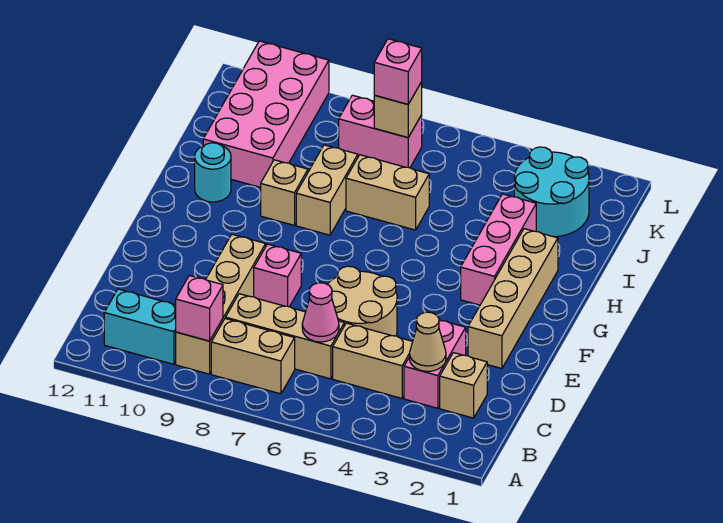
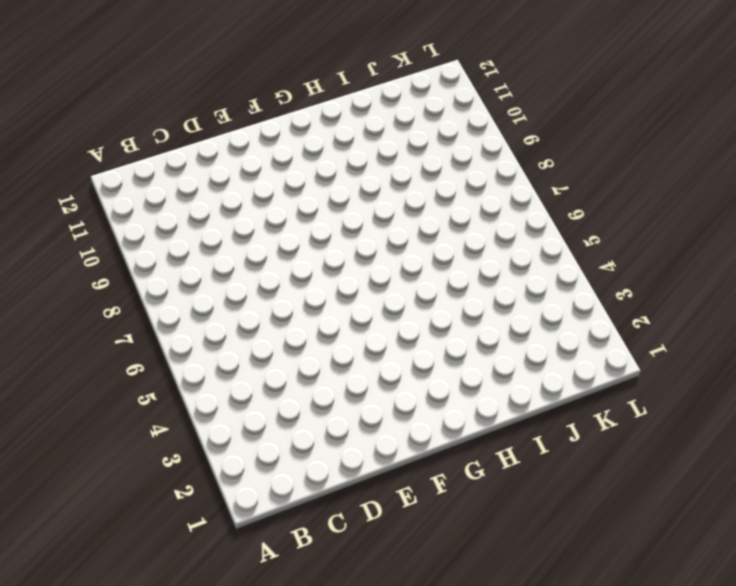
none -> tan brick B7:B8 level 1
none -> tan brick B9:E9 level 1
none -> cyan brick B10:B11 level 1

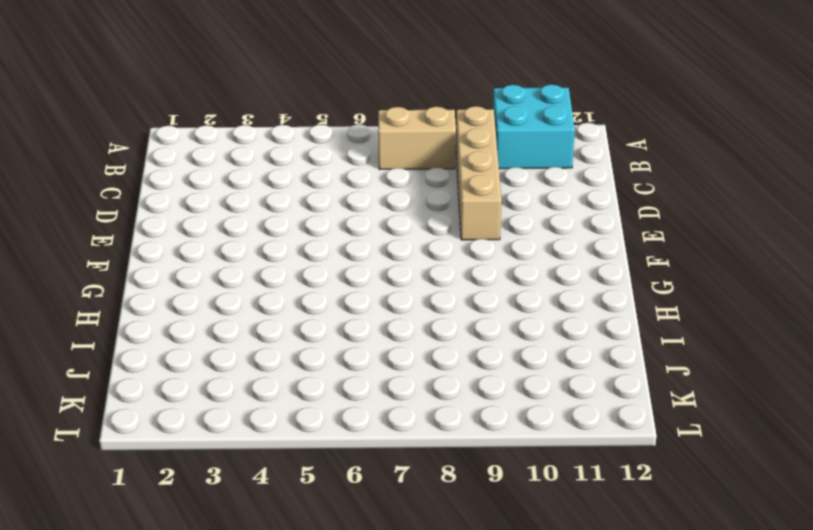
cyan brick A10:B11 level 1 -> cyan brick B10:B11 level 1
none -> tan brick C2 level 1
none -> pink brick C3:D3 level 1
none -> tan brick C4:C5 level 1

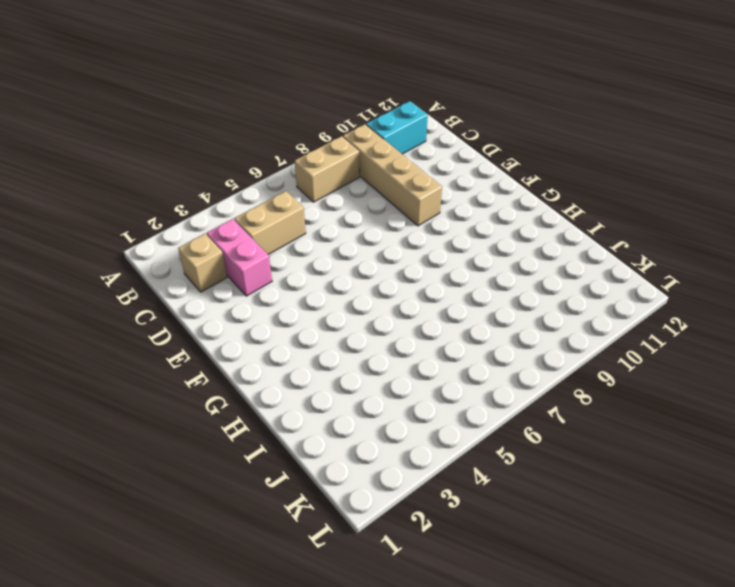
none -> tan brick C6:C8 level 1
none -> tan round brick D5:E6 level 1
none -> tan brick E2:H2 level 1

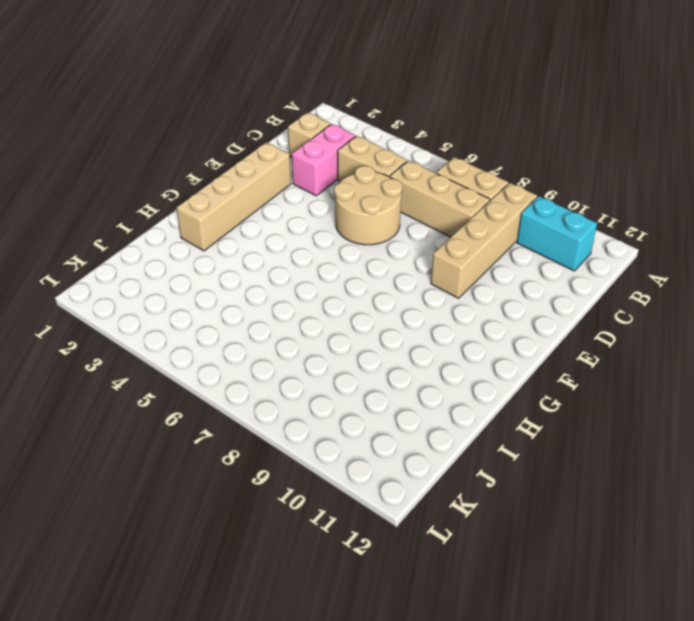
none -> pink brick E8 level 1
none -> pink brick G3:I3 level 1
none -> tan brick H8:I8 level 1

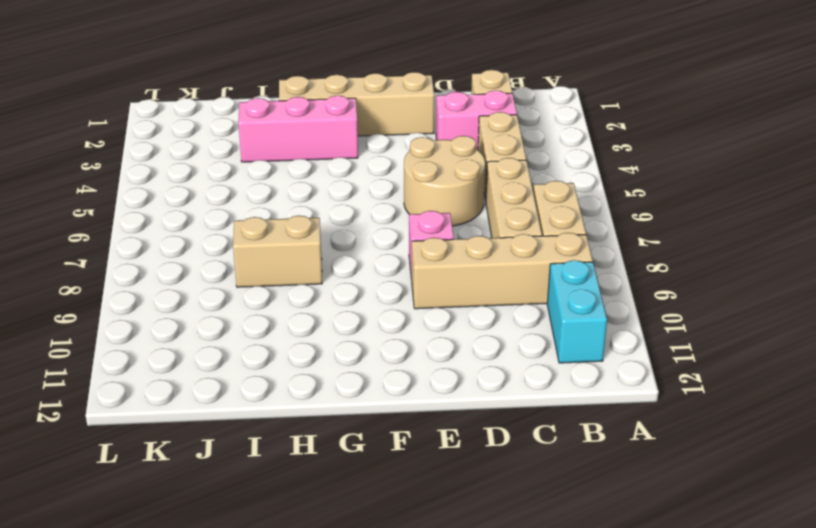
none -> tan brick H9 level 1
none -> cyan round brick H11 level 1
none -> tan brick I6:I7 level 1

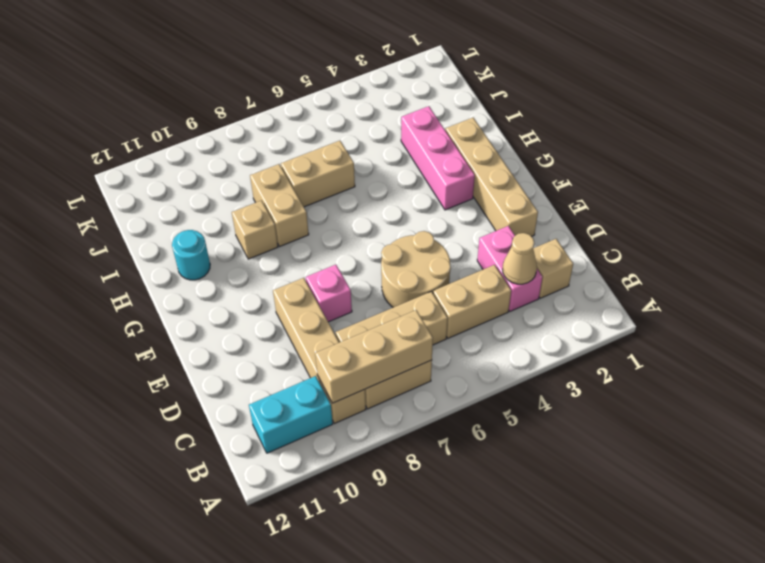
tan brick B7:B9 level 2 -> pink brick B9 level 2
none -> pink brick I10:L11 level 1
none -> cyan round brick J2:K3 level 1
none -> pink brick K7:K8 level 1

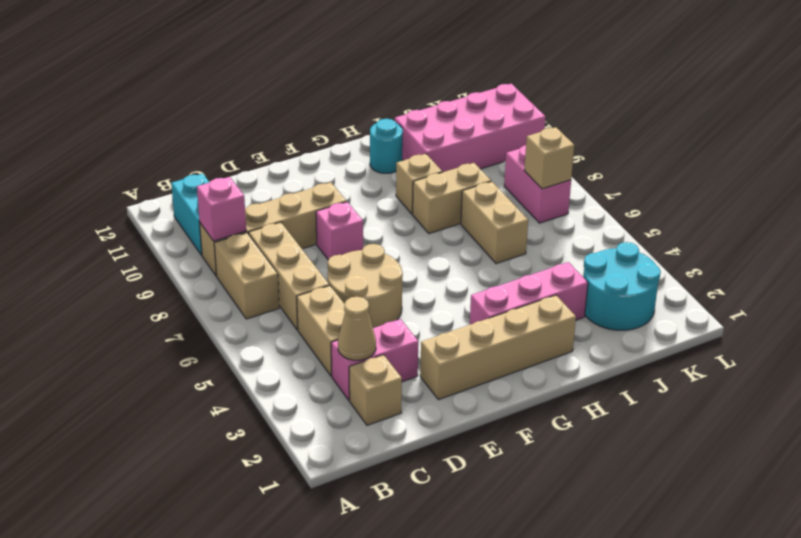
none -> pink cone C6 level 2
none -> pink brick K7 level 3

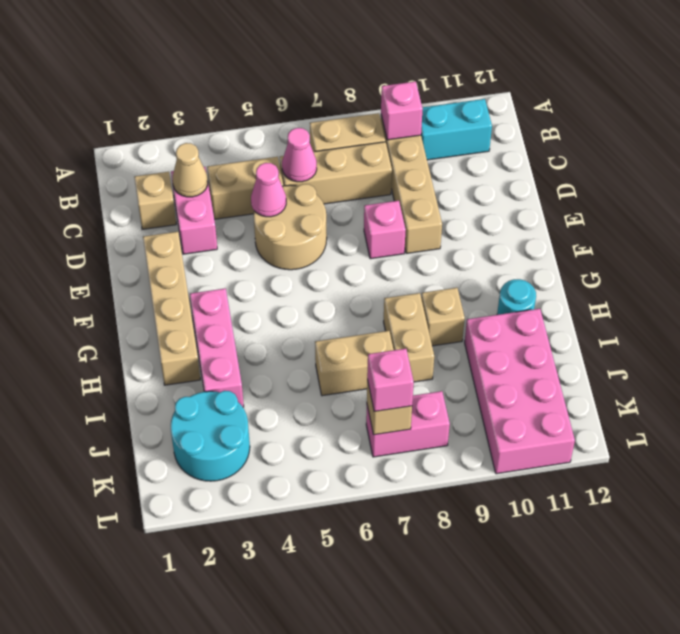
pink cone D5 level 2 -> none

